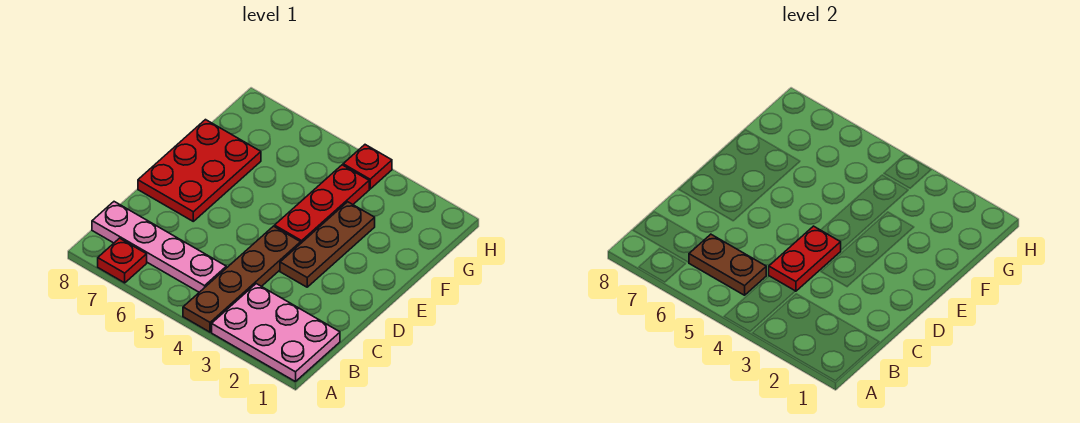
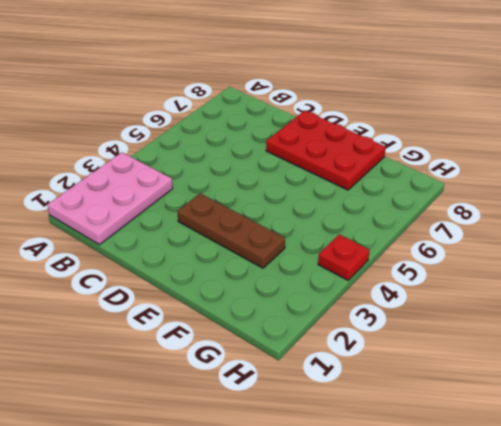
none -> brown plate A4:D4 level 1
none -> red plate A7 level 1

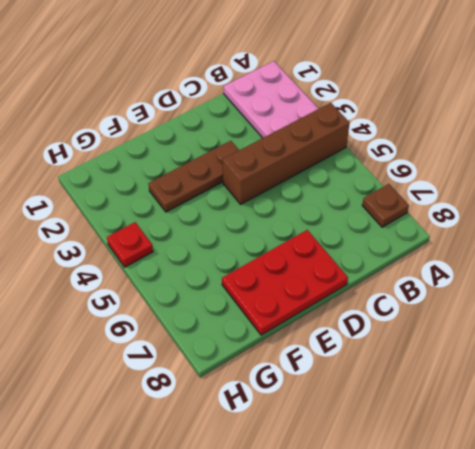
brown brick A4:D4 level 1 -> brown plate A4:D4 level 1
brown plate A7 level 1 -> red plate A7 level 1
none -> pink plate B5:B8 level 1
none -> red plate E4:G4 level 1

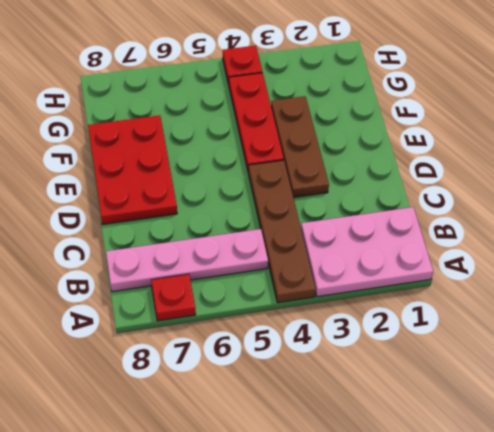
none -> brown plate B5:B6 level 2
none -> red plate C4:D4 level 2

